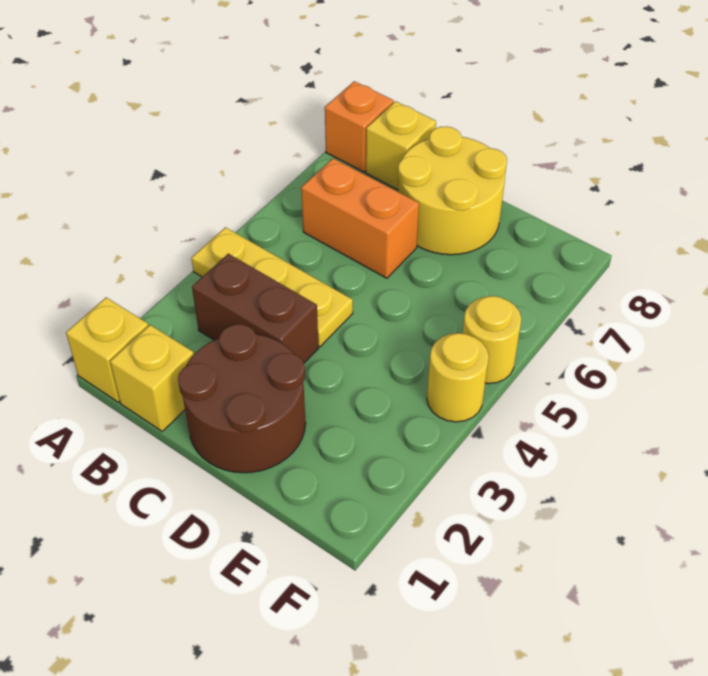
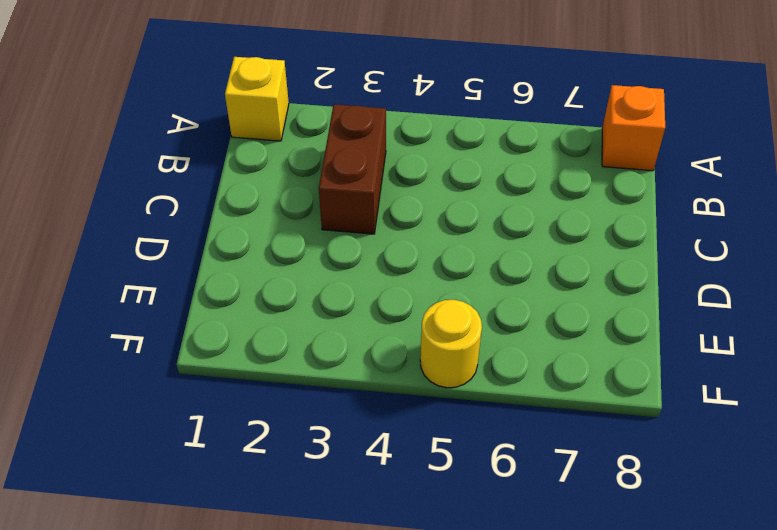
none -> yellow plate A4:C4 level 1
none -> yellow brick B1 level 1

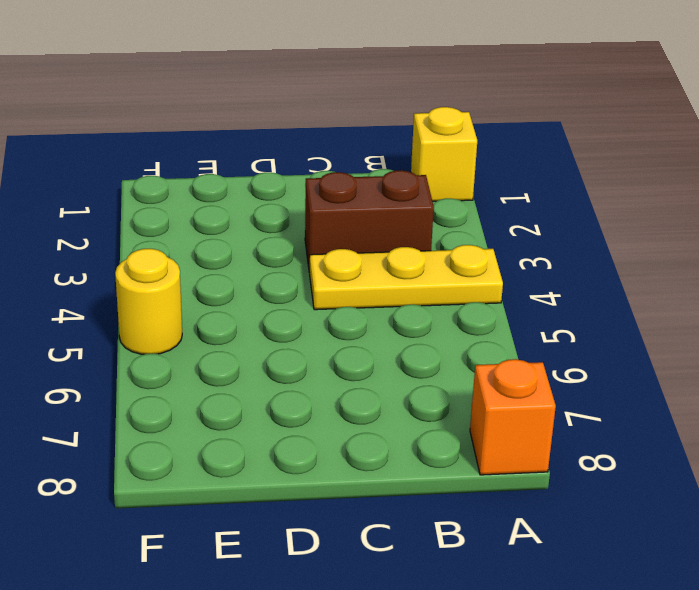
none -> yellow brick B1 level 1
none -> orange brick B6:C6 level 1

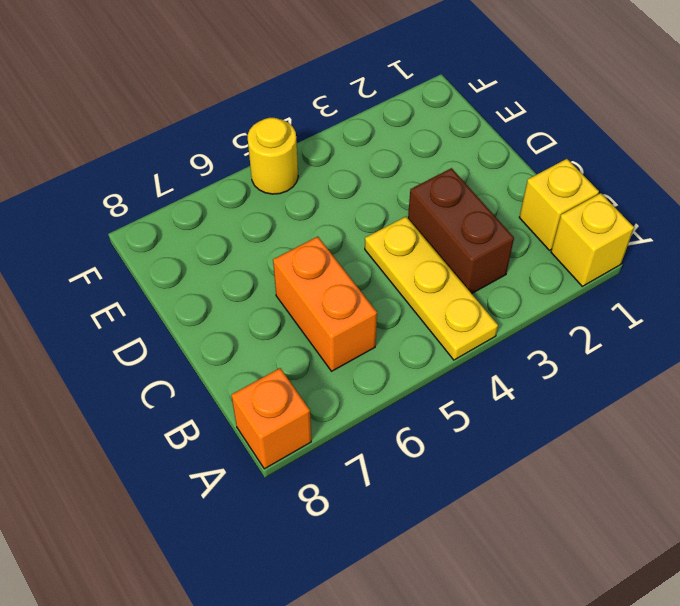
none -> yellow brick B8 level 1
none -> brown round brick C1:D2 level 1

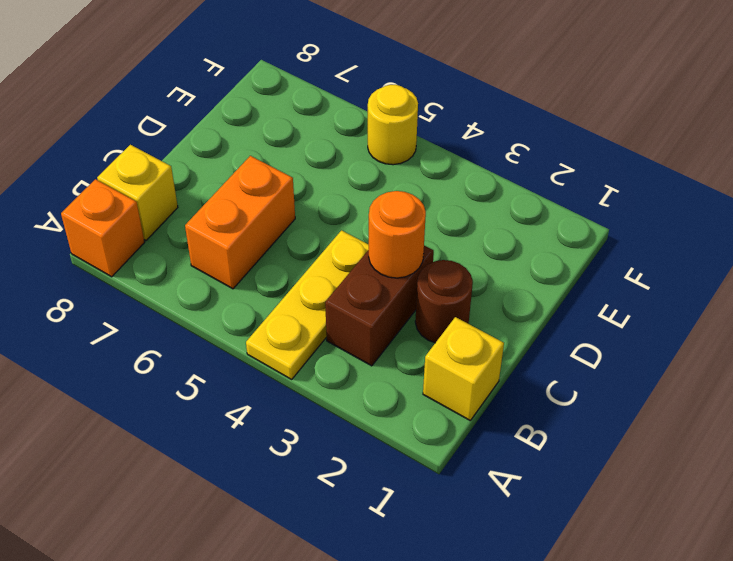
brown round brick C2 level 1 -> brown round brick C1:D2 level 1
orange round brick C3 level 2 -> none
none -> yellow brick A1 level 1
none -> yellow round brick C7:D8 level 1

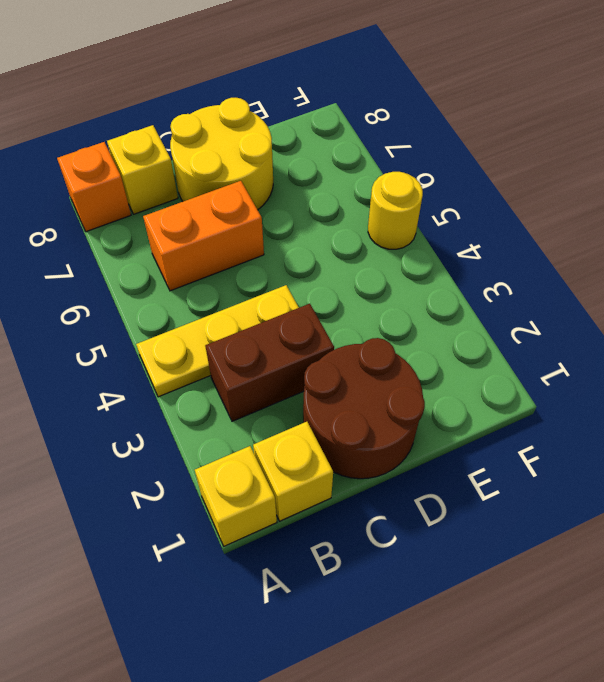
none -> yellow round brick F4 level 1

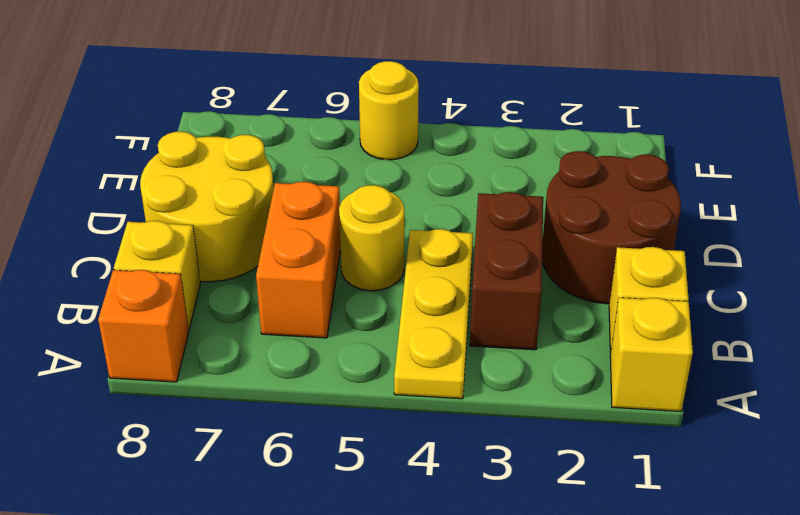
yellow round brick C5 level 1 -> yellow round brick F4 level 1

